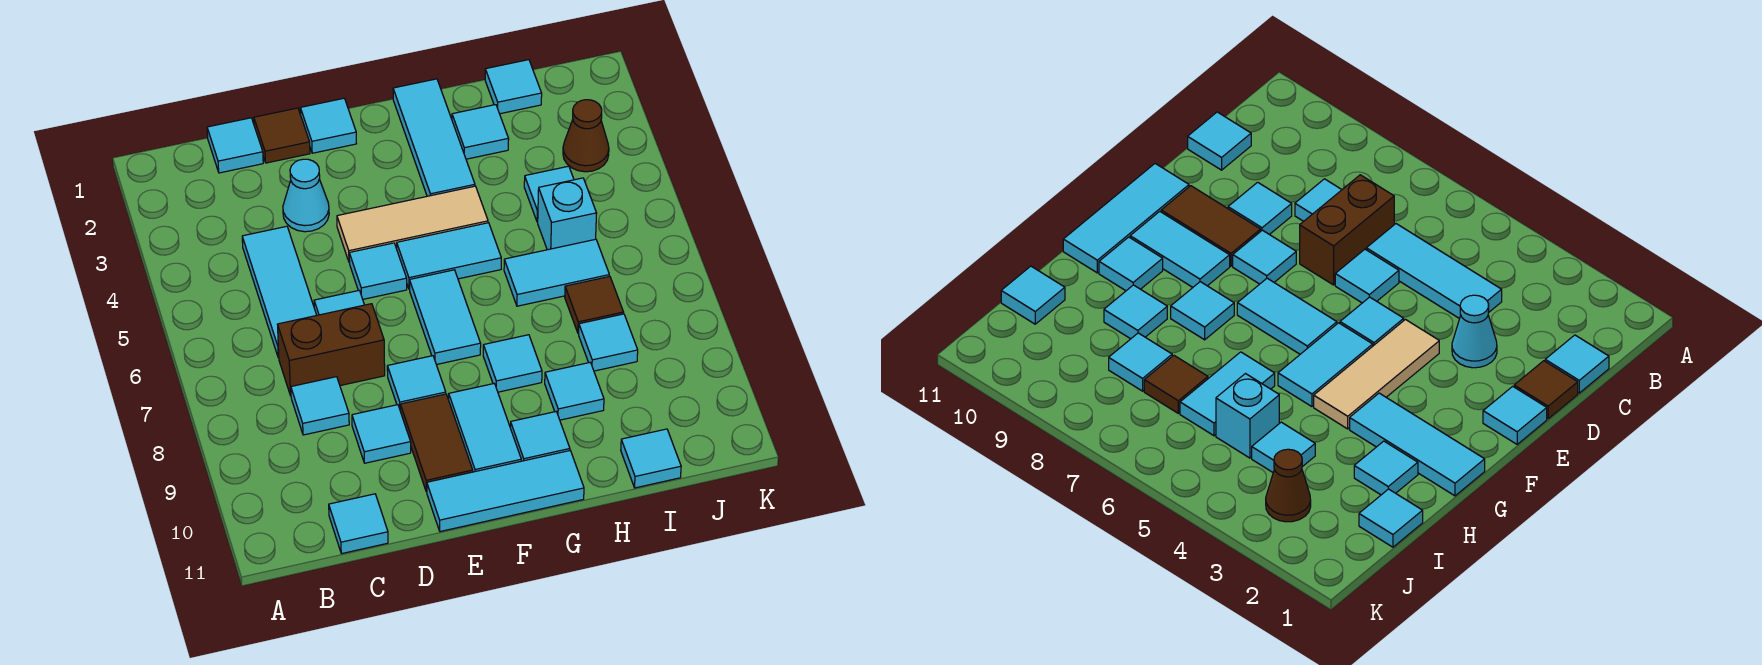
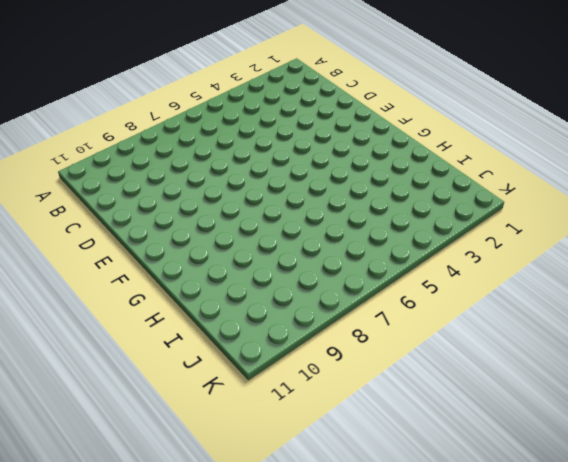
none -> cyan tile C1 level 1
none -> cyan tile C4:C6 level 1
none -> brown brick C7:D7 level 1
none -> cyan tile C8 level 1

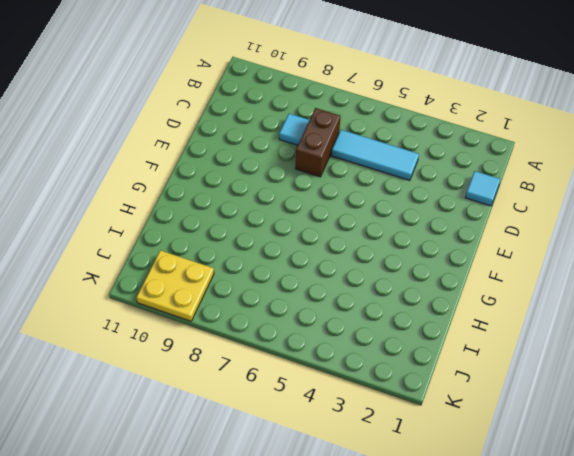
yellow plate J9:K10 level 1 -> none
none -> cyan tile C11 level 1
none -> brown tile D1 level 1
none -> cyan cone D3 level 1
none -> cyan tile D6 level 1

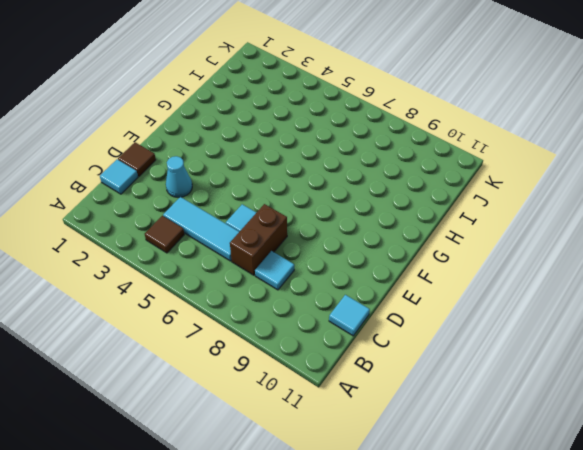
brown tile B4 level 1 -> brown tile I7 level 1
none -> cyan tile D9 level 1
none -> cyan tile E1 level 1
none -> tan tile E4:G4 level 1
none -> cyan tile E5 level 1

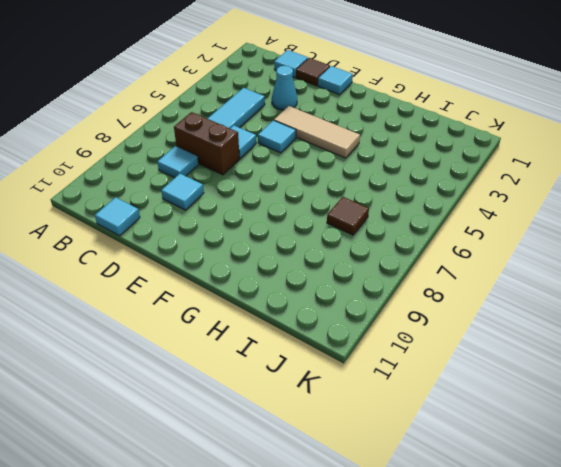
none -> cyan tile E8 level 1
none -> brown tile E9:E10 level 1
none -> cyan tile E11:G11 level 1
none -> cyan tile F5:G5 level 1

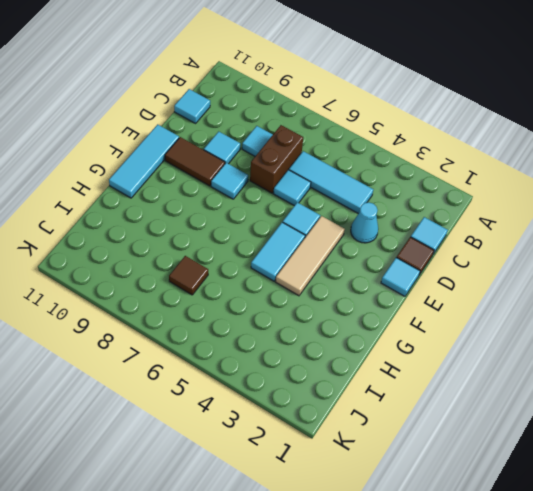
none -> cyan tile F6:F7 level 1
none -> cyan tile F9:F10 level 1
none -> cyan tile G1:G3 level 1
none -> cyan tile G8 level 1

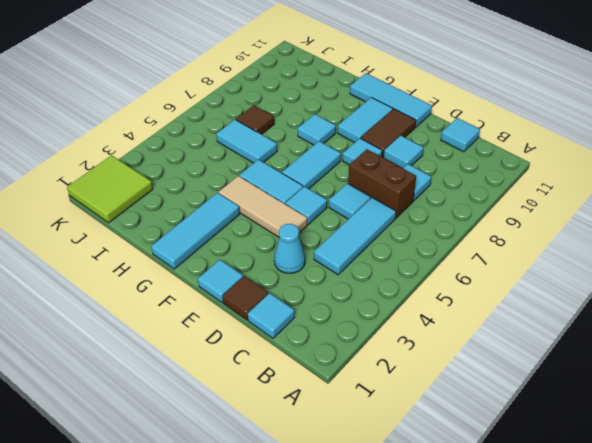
lime tile J1:K2 level 1 -> none
none -> cyan tile G10 level 1
none -> cyan tile H2 level 1
none -> cyan tile H9 level 1
none -> cyan tile I1 level 1

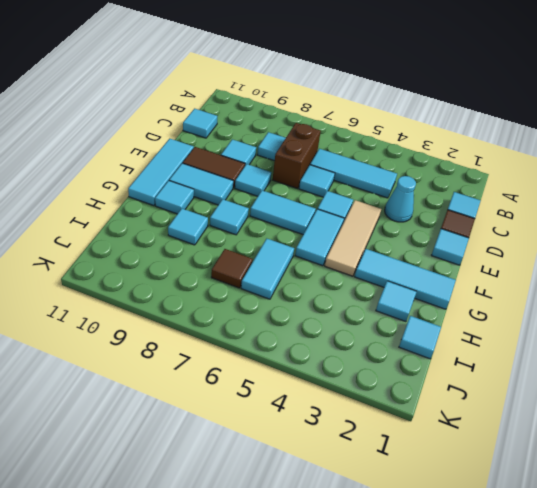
none -> cyan tile I4 level 1
none -> cyan brick I5 level 1
none -> cyan tile I8 level 1
none -> cyan tile I11 level 1

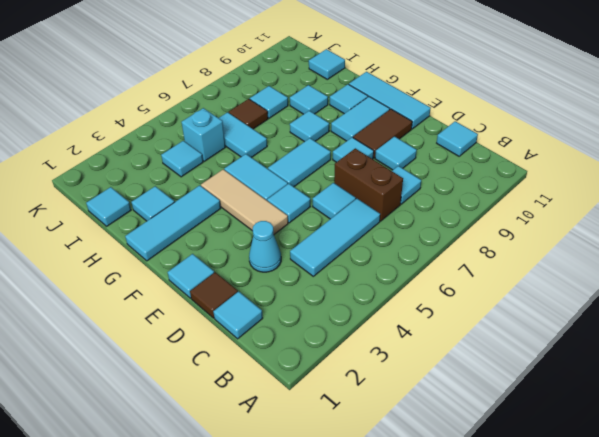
none -> brown cone J3 level 1

